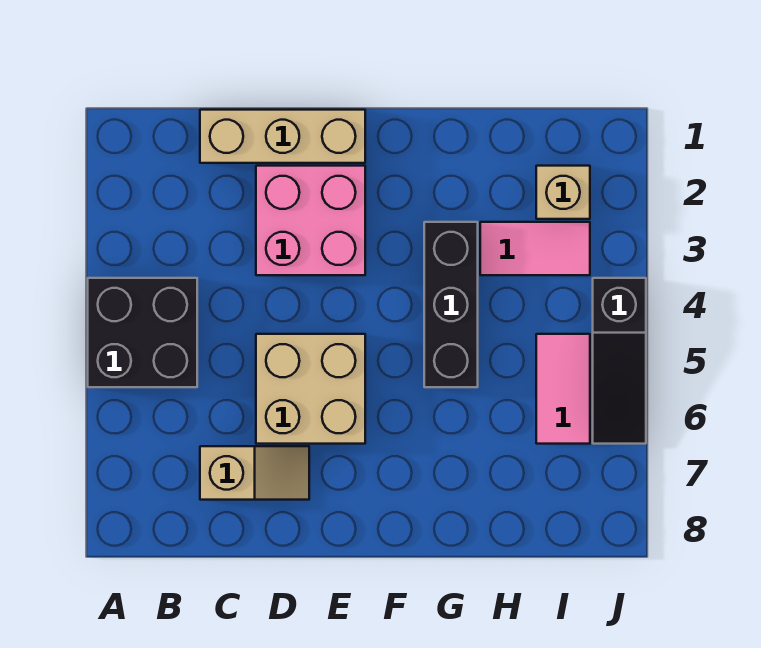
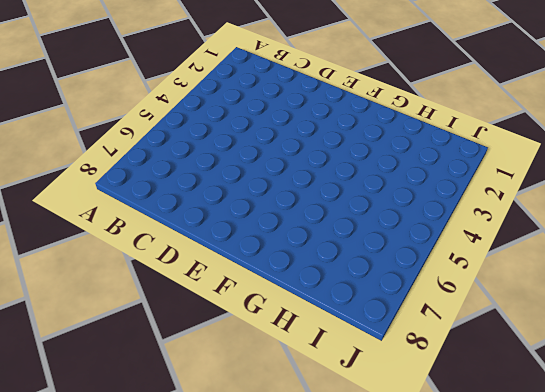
none -> black brick A4:B5 level 1
none -> tan brick C1:E1 level 1

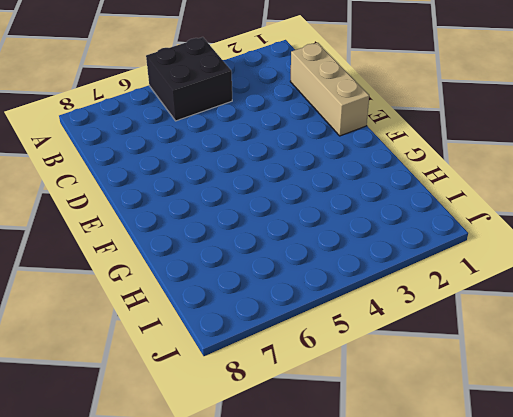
none -> tan slope C7:D7 level 1 top C
none -> pink brick D2:E3 level 1

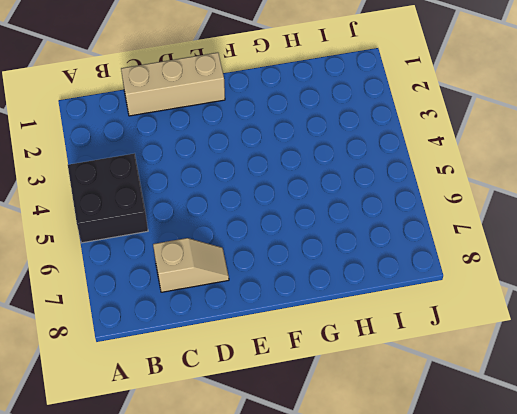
none -> pink brick D2:E3 level 1
none -> tan brick D5:E6 level 1

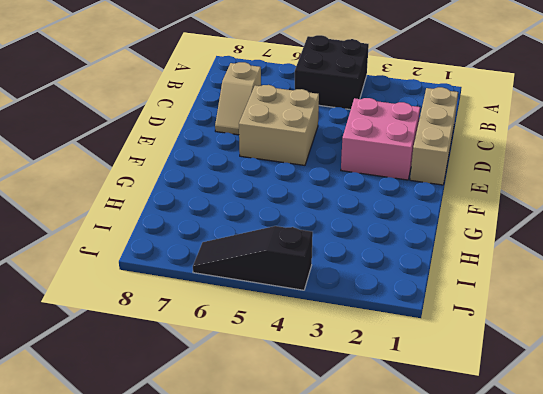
none -> black brick G3:G5 level 1
none -> pink tile H3:I3 level 1

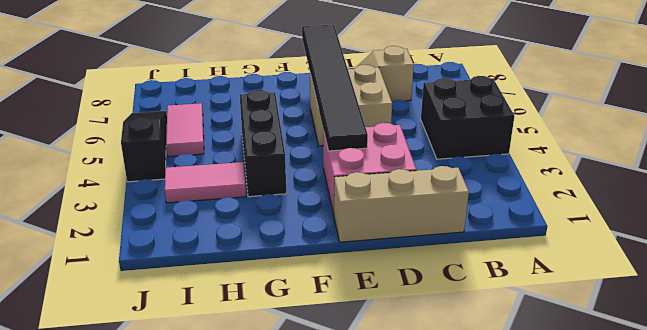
black tile E3:E8 level 2 -> none
none -> tan brick I2 level 1

